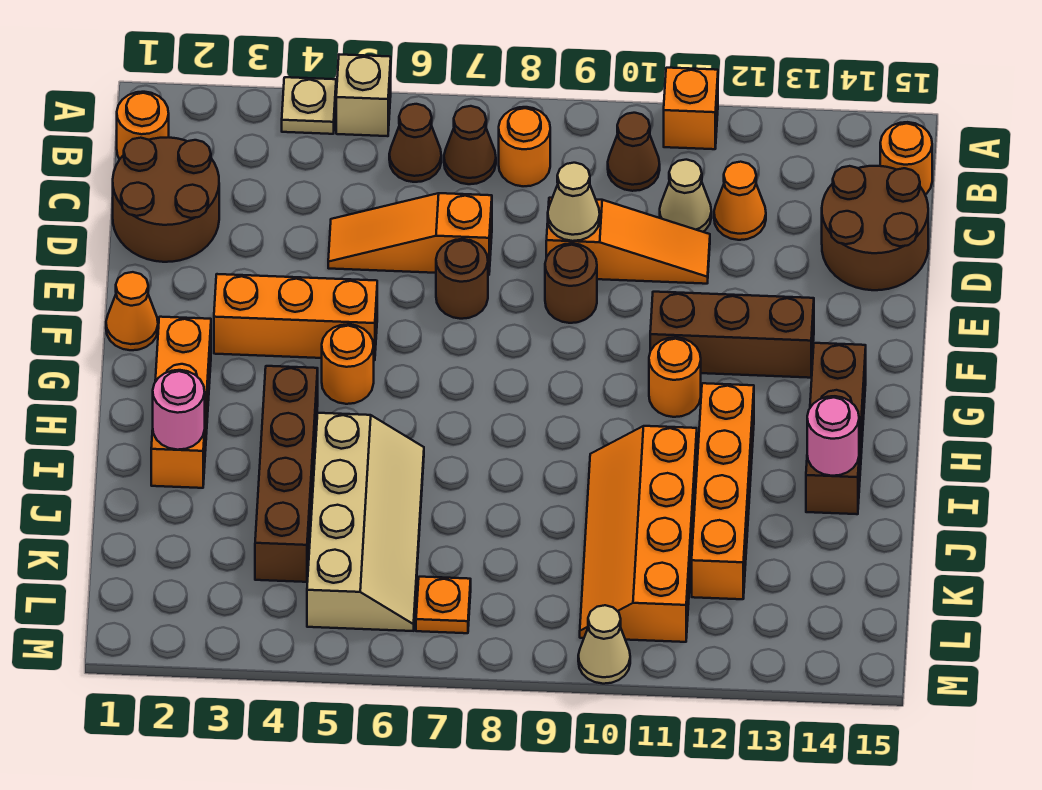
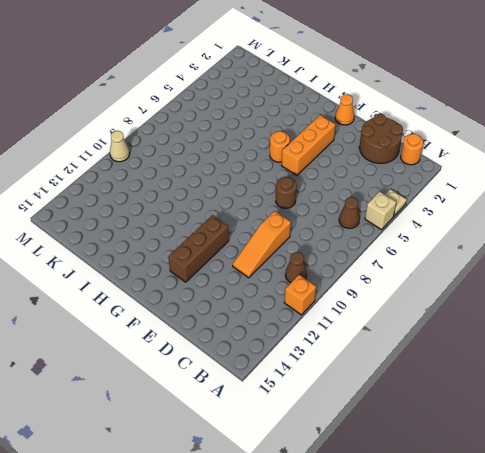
none -> brown cone B7 level 1
none -> orange round brick B8 level 1
none -> orange round brick B15 level 1
none -> tan cone C11 level 1

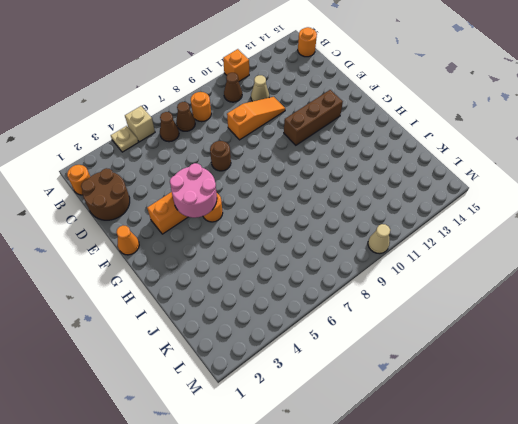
pink round brick F4:G5 level 2 -> none
none -> orange cone C12 level 1
none -> brown round brick C14:D15 level 1
none -> orange slope D5:D7 level 1 top 7
none -> brown round brick E9 level 1

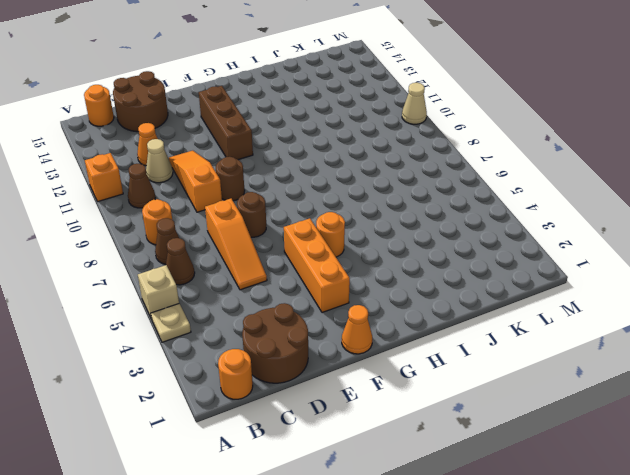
none -> orange brick G2:I2 level 1
none -> orange round brick G11 level 1
none -> brown brick G14:I14 level 1
none -> brown brick H4:K4 level 1

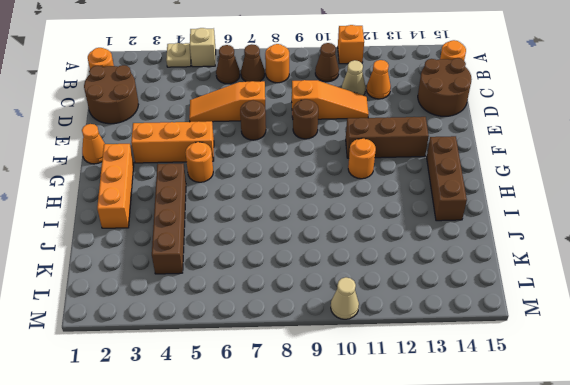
none -> orange brick H12:K12 level 1
none -> tan slope I5:L6 level 1 top 5
none -> orange slope I10:L11 level 1 top 11
none -> orange plate L7 level 1

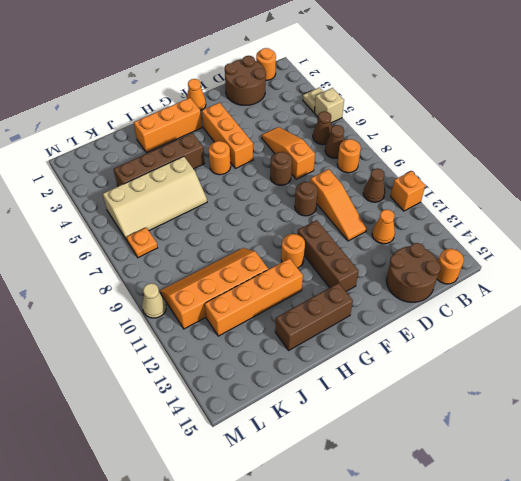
none -> tan cone C11 level 1
none -> tan cone D9 level 2
none -> pink round brick I2 level 2
none -> pink round brick I14 level 2

